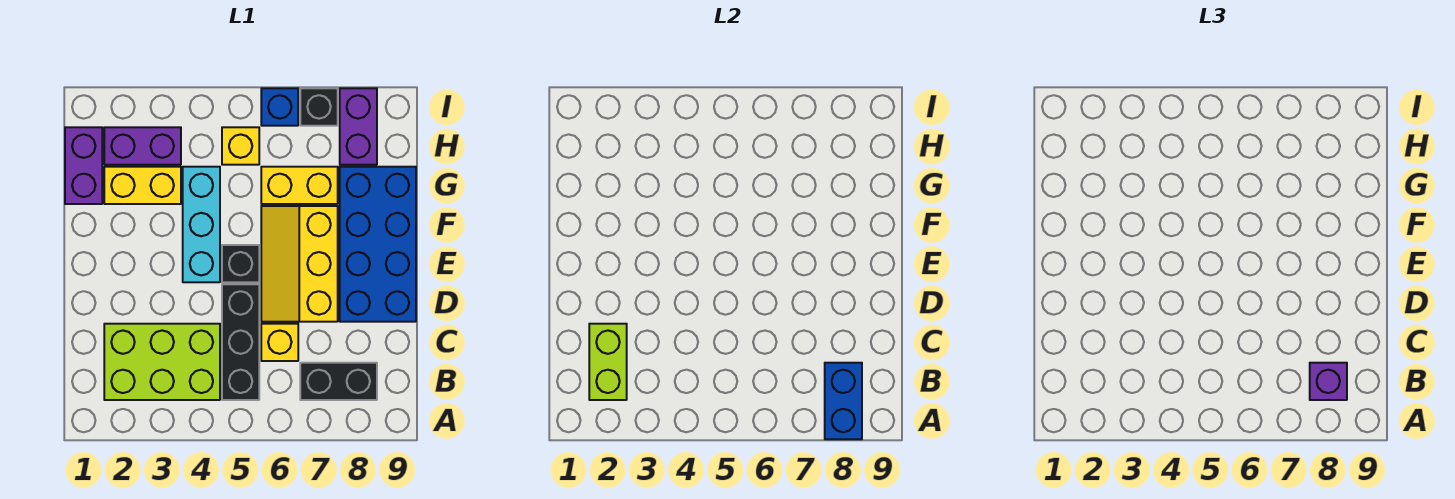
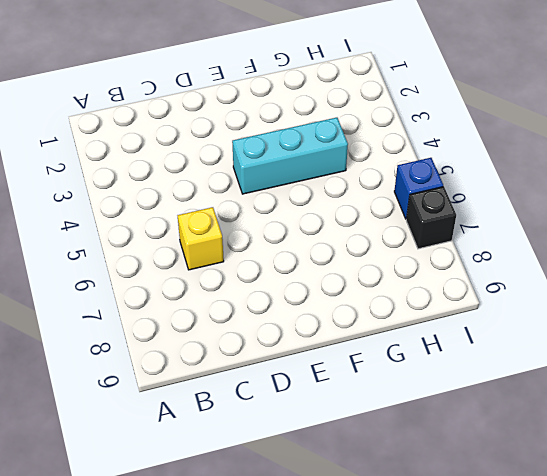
none -> lime brick B2:C4 level 1
none -> black brick B5:D5 level 1
none -> black brick B7:B8 level 1

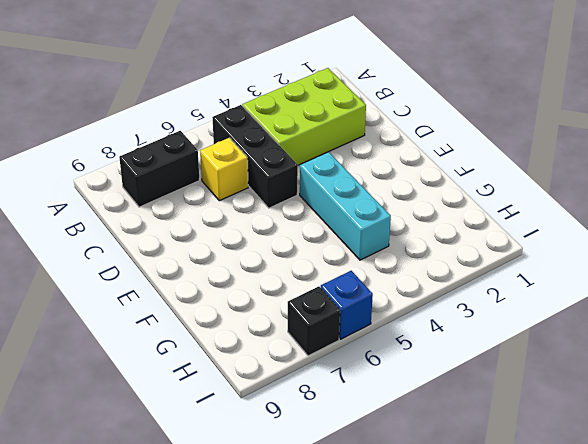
none -> yellow slope D6:F7 level 1 top 7
none -> blue brick D8:G9 level 1
none -> black brick E5 level 1

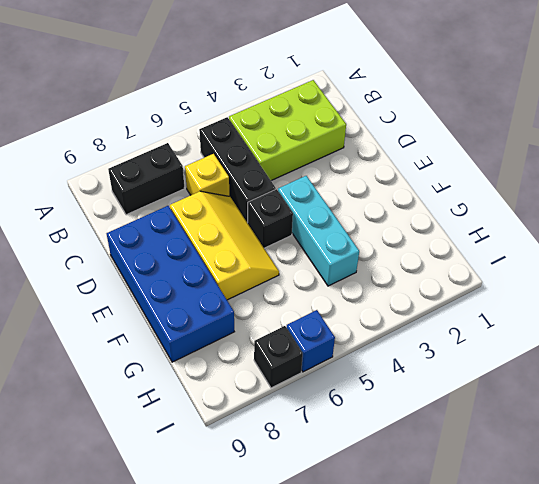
none -> purple brick G1:H1 level 1
none -> yellow brick G2:G3 level 1
none -> yellow brick G6:G7 level 1

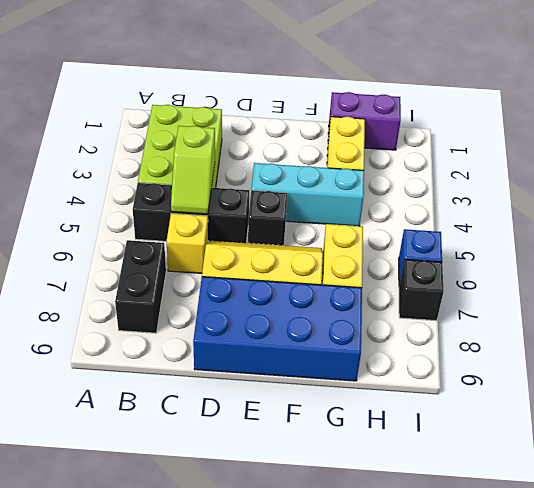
lime slope C4:C5 level 2 top 4 -> none
none -> purple brick H2:H3 level 1
none -> yellow brick H5 level 1
none -> purple brick H8:I8 level 1

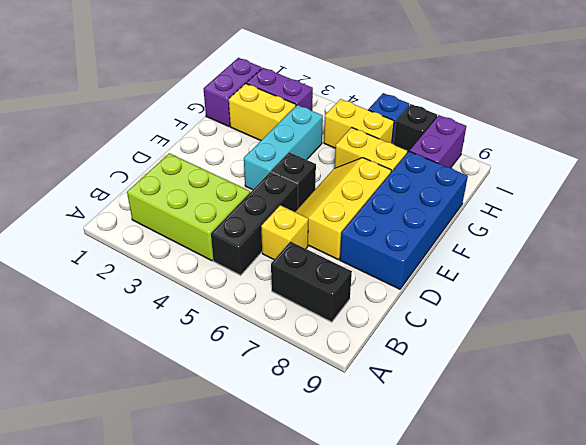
yellow brick H5:H6 level 1 -> yellow brick H5 level 1
none -> blue brick A8:B8 level 2
none -> lime brick B2:C2 level 2
none -> purple brick B8 level 3

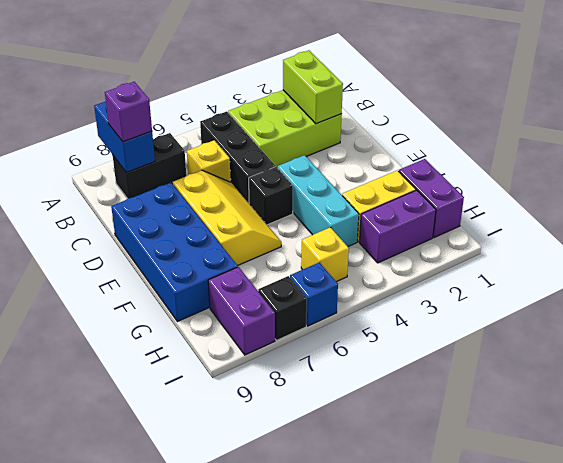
none -> yellow brick G6:G7 level 1

